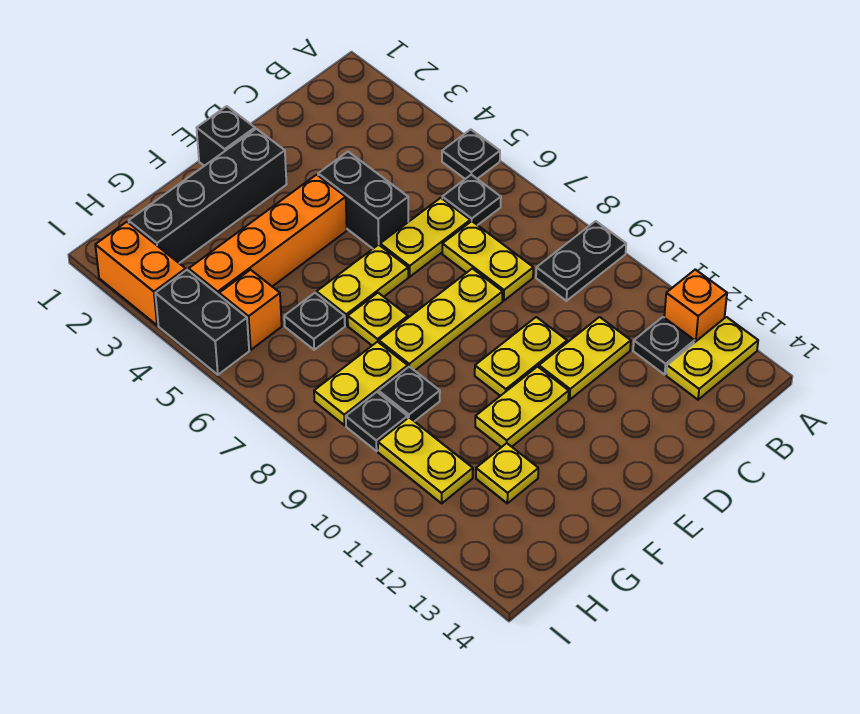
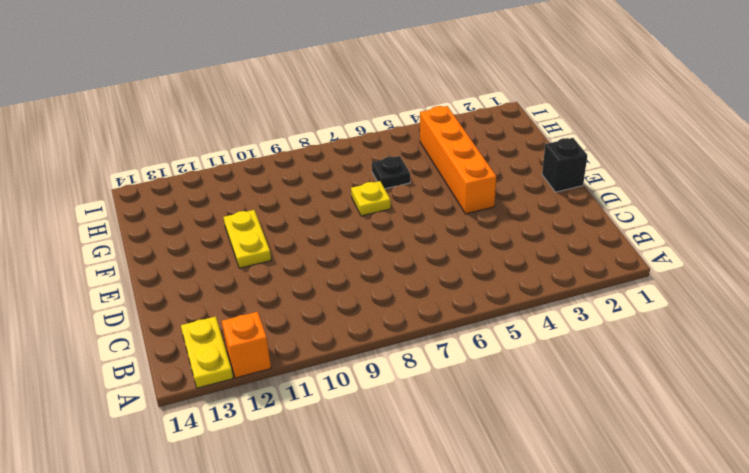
none -> black plate A5 level 1
none -> black plate A9:B9 level 1
none -> black plate B6 level 1

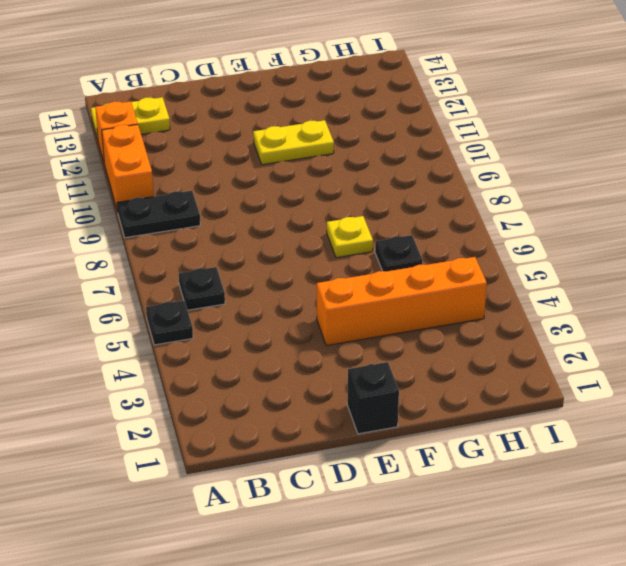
orange brick A10:A11 level 1 -> orange brick I2:I3 level 1
none -> black plate B12 level 1
none -> yellow plate C6:D6 level 1
none -> yellow plate C7:C8 level 1

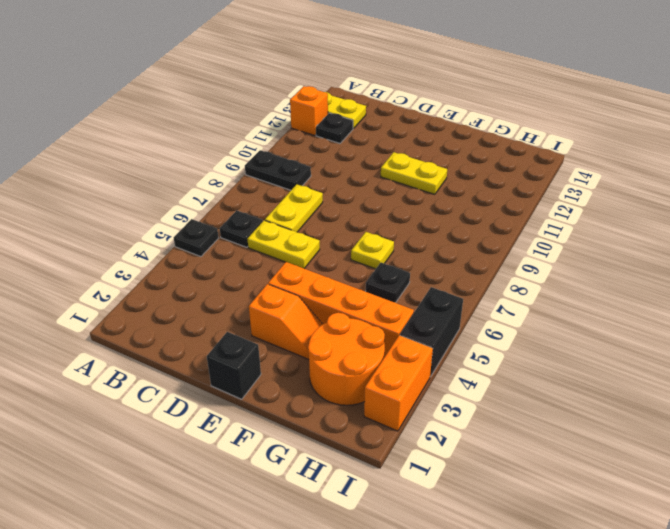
orange slope E3:F3 level 1 top E -> none
orange round brick G2:H3 level 1 -> black brick E2:H2 level 1
none -> yellow plate C11:D11 level 1
none -> black brick D4:D5 level 1
none -> yellow plate D8:F8 level 1

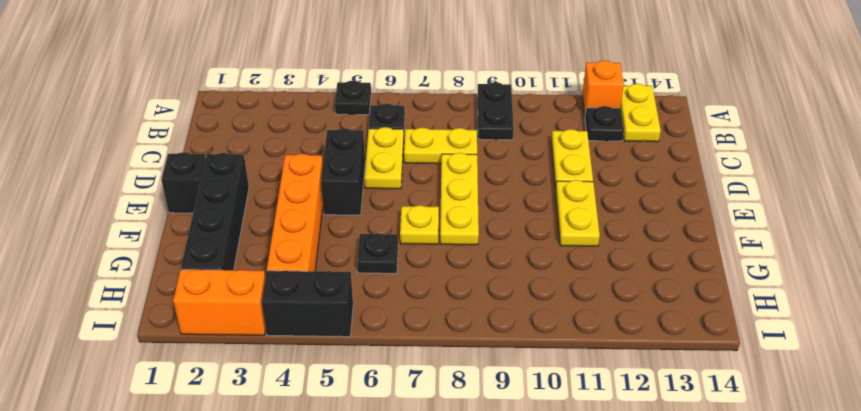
black brick D5:E5 level 1 -> black brick D4:D5 level 1
none -> yellow plate D10:E10 level 1
none -> yellow plate E6:F6 level 1
none -> yellow plate G8:H8 level 1

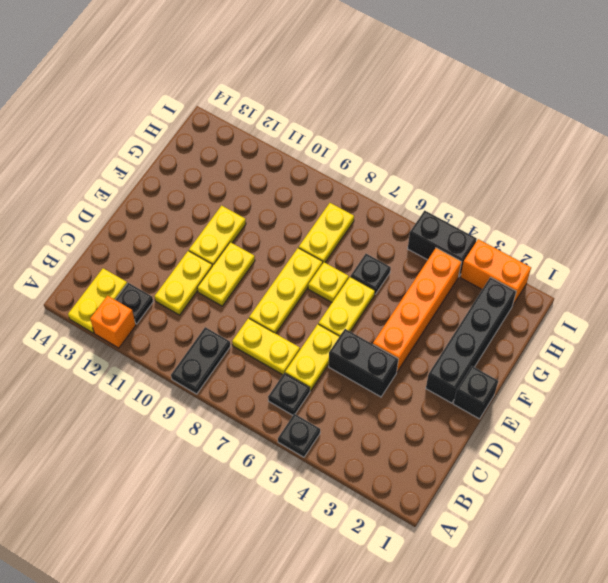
none -> black plate G9 level 1
none -> yellow plate G12 level 1
none -> orange brick H5 level 1

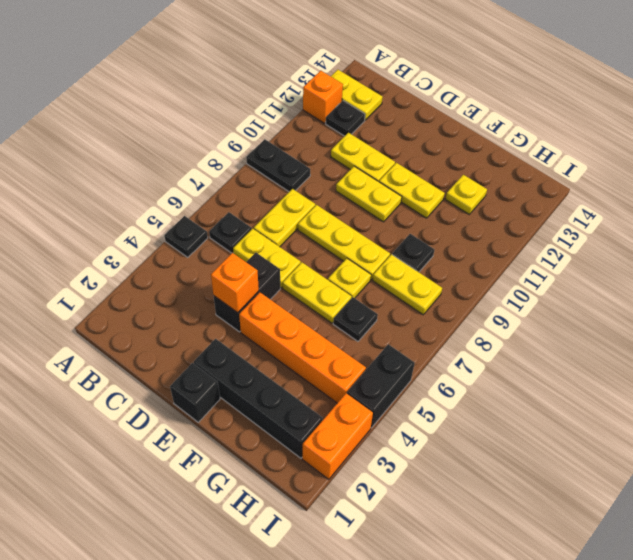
orange brick D4 level 2 -> orange brick H5 level 1
none -> black plate H9 level 1
none -> yellow plate H10:H11 level 1

